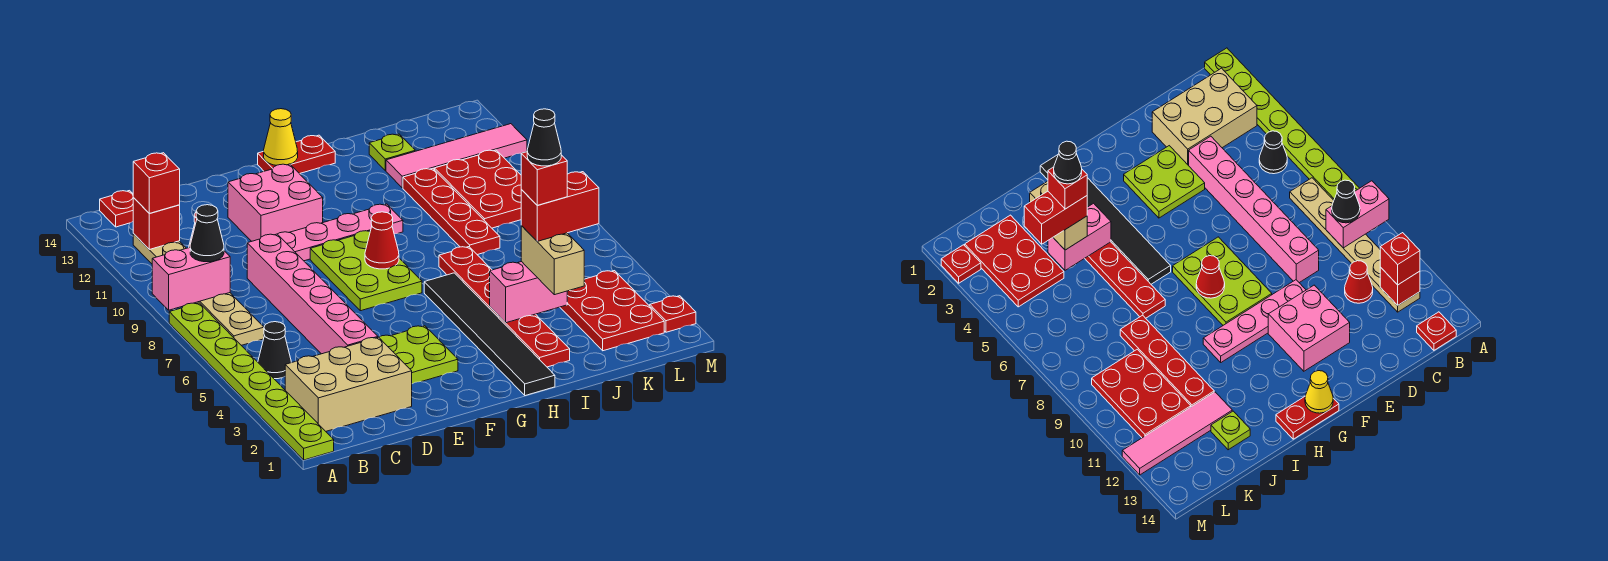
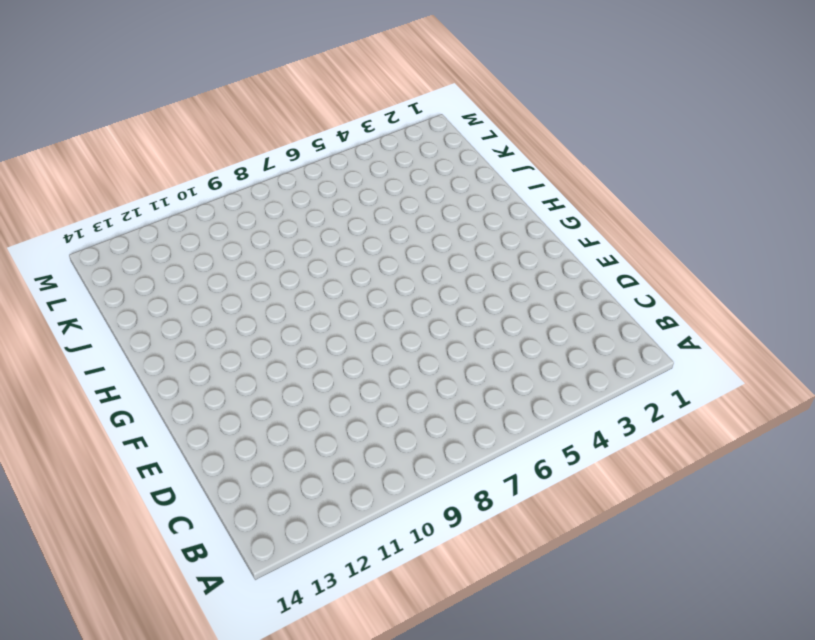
none -> lime plate A1:A8 level 1
none -> tan brick B2:D3 level 1
none -> black cone B5 level 1
none -> tan plate B7:B12 level 1

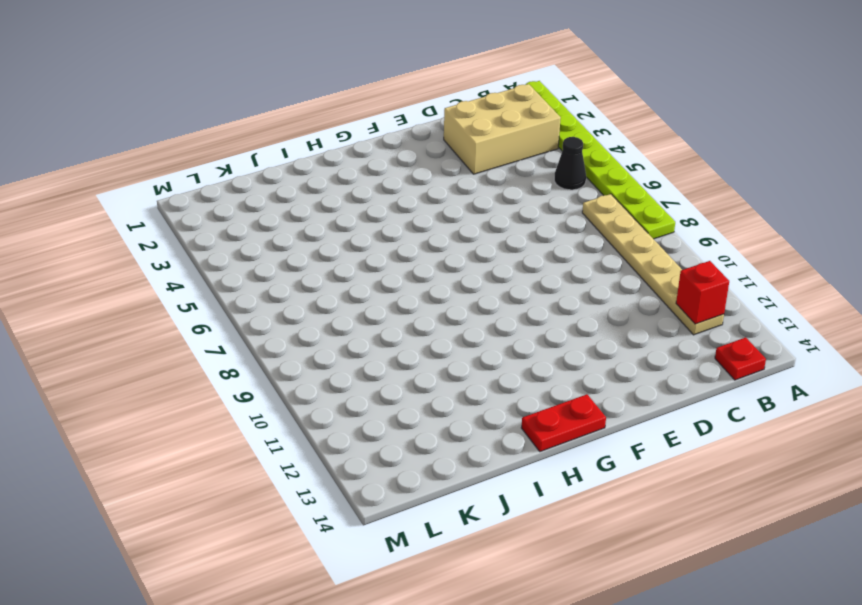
none -> red cone C11 level 1
none -> pink brick D4:D9 level 1
none -> lime plate E3:F4 level 1
none -> pink plate E10:H10 level 1

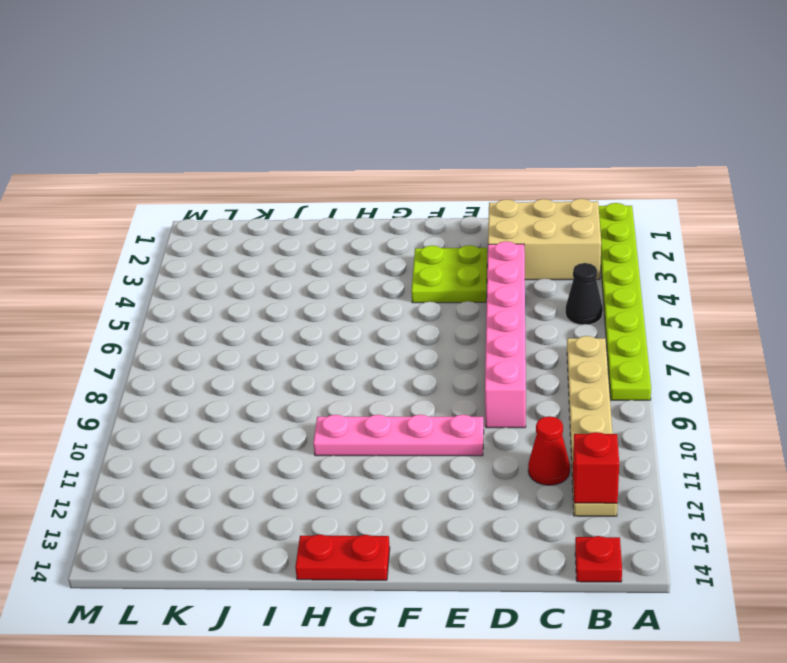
none -> pink brick E11:F12 level 1
none -> lime plate F7:G9 level 1
none -> black tile H1:H6 level 1
none -> red plate I2:I7 level 1

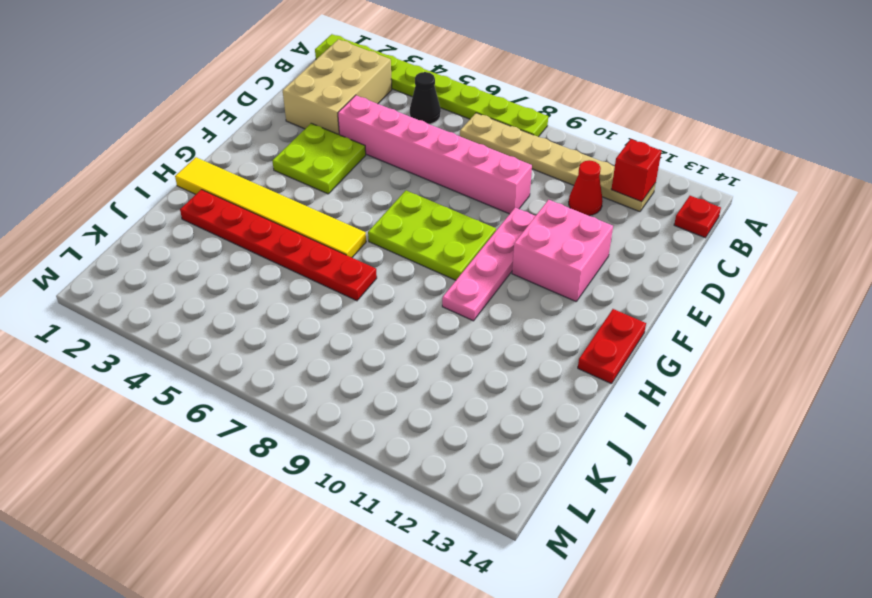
yellow tile H1:H6 level 1 -> black tile H1:H6 level 1
none -> red plate J8:J11 level 1
none -> pink tile J12:M12 level 1
none -> lime plate J13 level 1
none -> red plate K2:L4 level 1

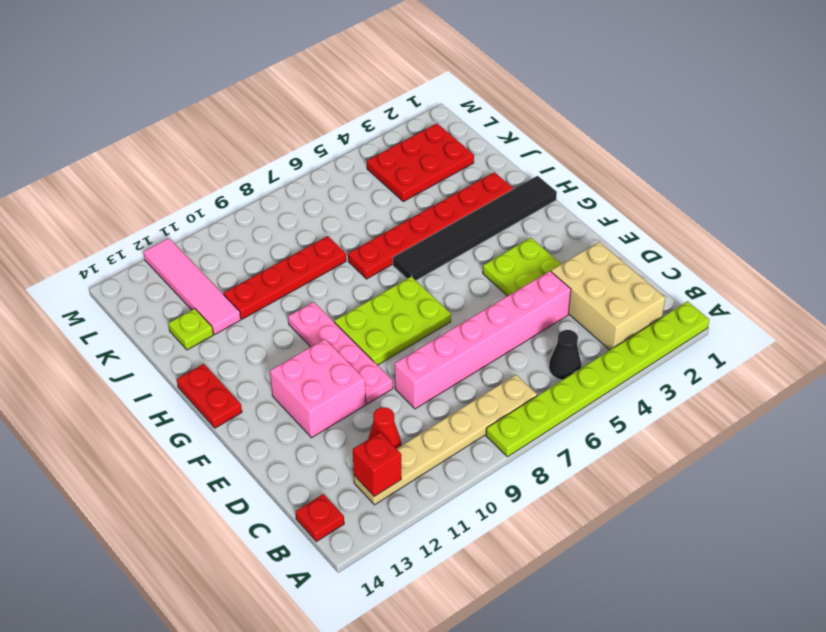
none -> red plate K9:L11 level 1
none -> red plate M2 level 1
none -> pink brick A9:B9 level 2
none -> red cone G8 level 2

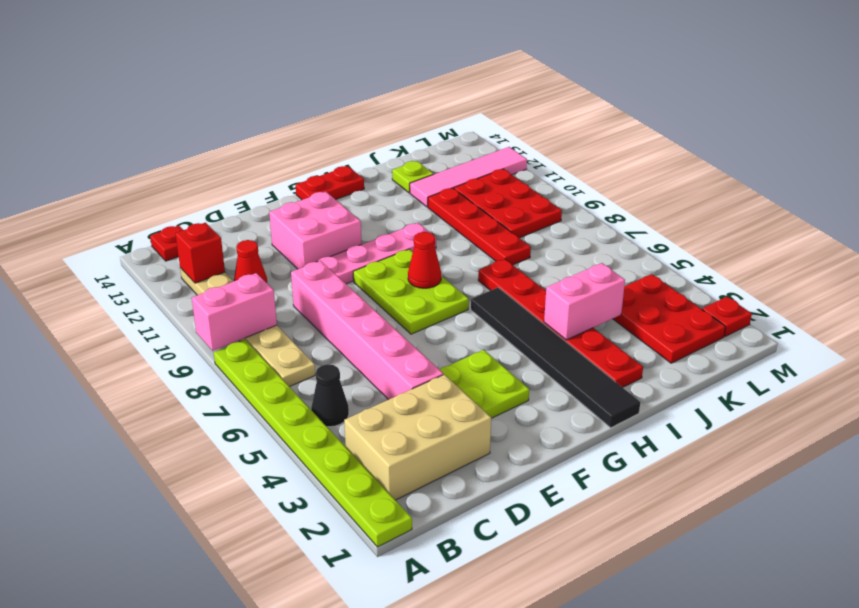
none -> yellow cone G14 level 2
none -> black cone B9 level 3
none -> red brick B12 level 3
none -> tan brick J3:J4 level 3

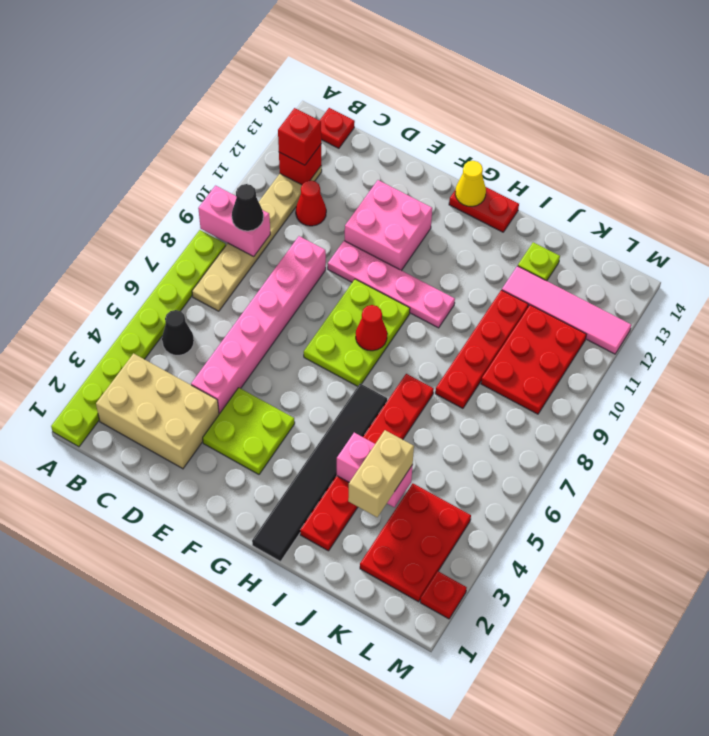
none -> red brick J4:K4 level 4
none -> red brick J4 level 5
none -> black cone J4 level 6

